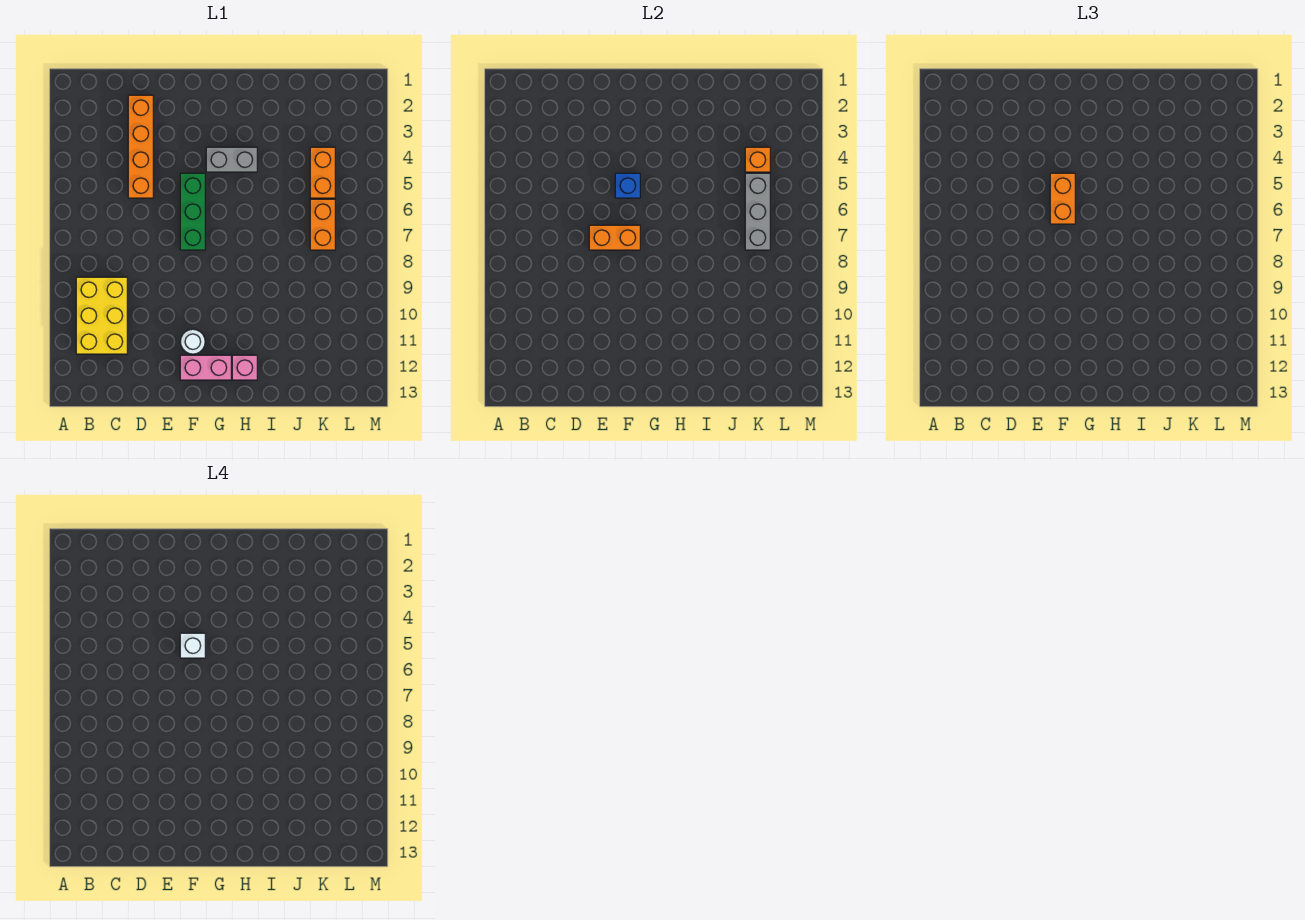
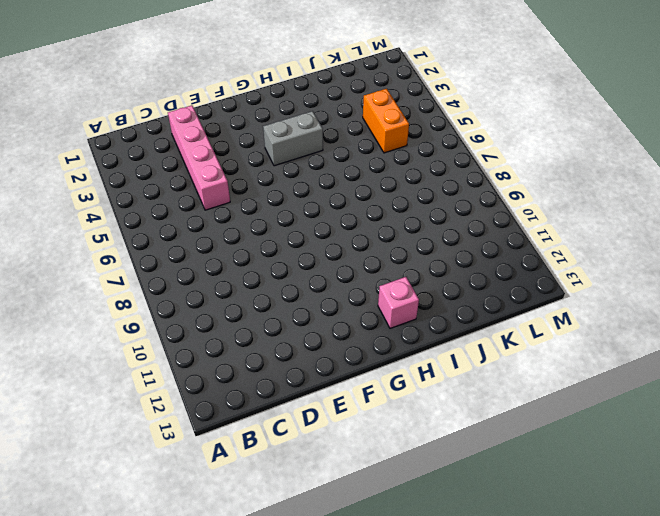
pink brick D2:D5 level 1 -> orange brick D2:D5 level 1
none -> yellow brick B9:C11 level 1
none -> green brick F5:F7 level 1
none -> white round brick F11 level 1

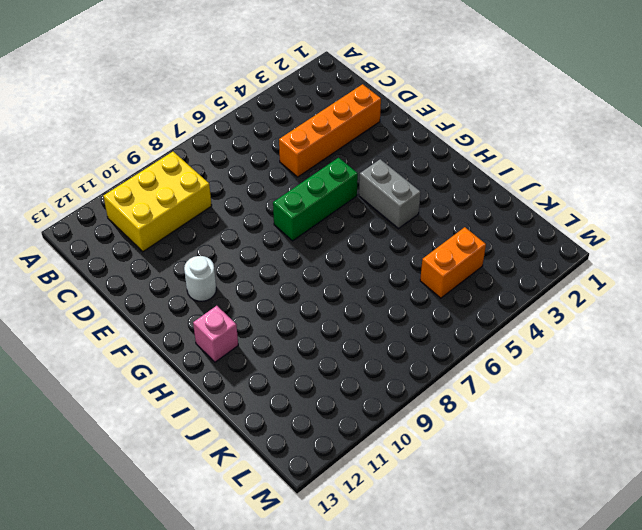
none -> pink brick F12:G12 level 1
none -> orange brick K6:K7 level 1
none -> orange brick E7:F7 level 2

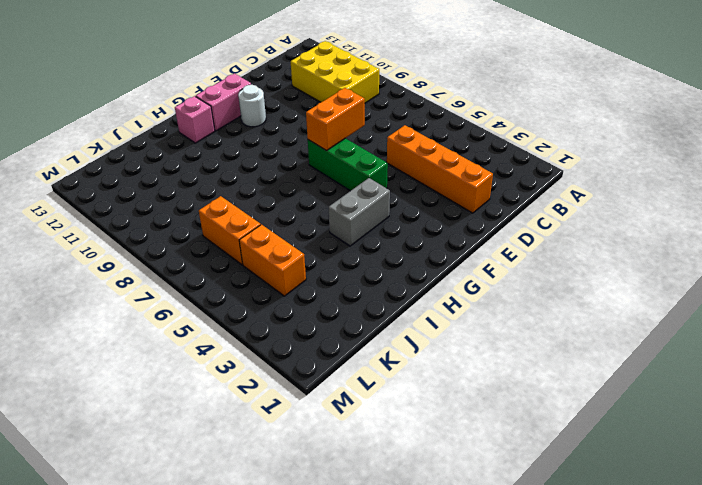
none -> blue brick F5 level 2
none -> orange brick K4 level 2
none -> grey brick K5:K7 level 2

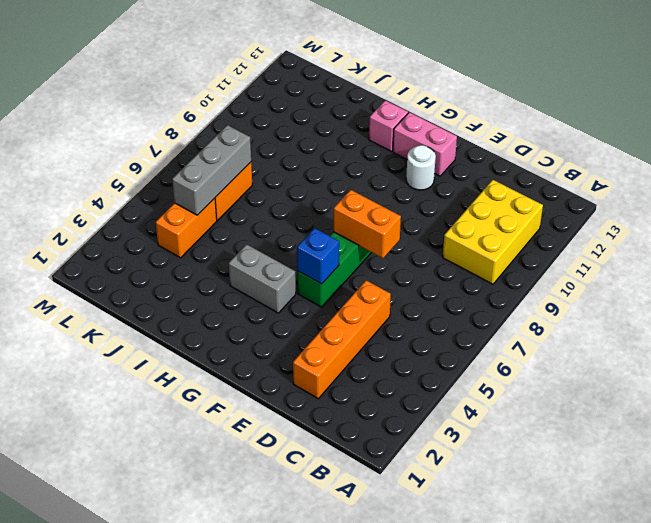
none -> orange brick K4 level 2
none -> orange brick F5:F6 level 3
none -> white brick F5 level 4

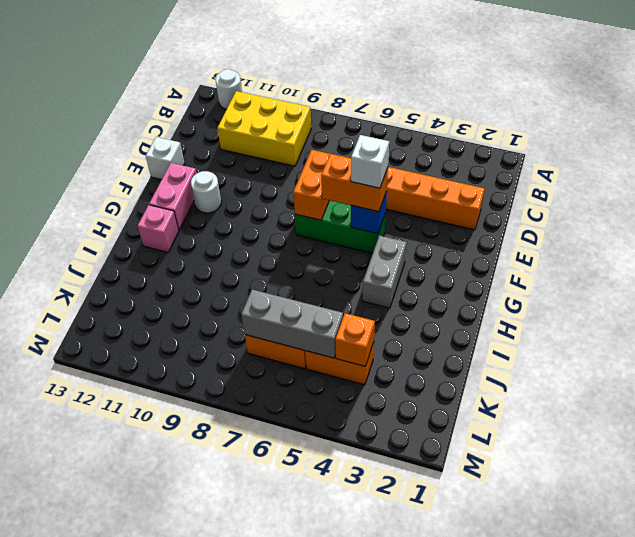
white round brick A12 level 1 -> none
white brick E13 level 1 -> none

